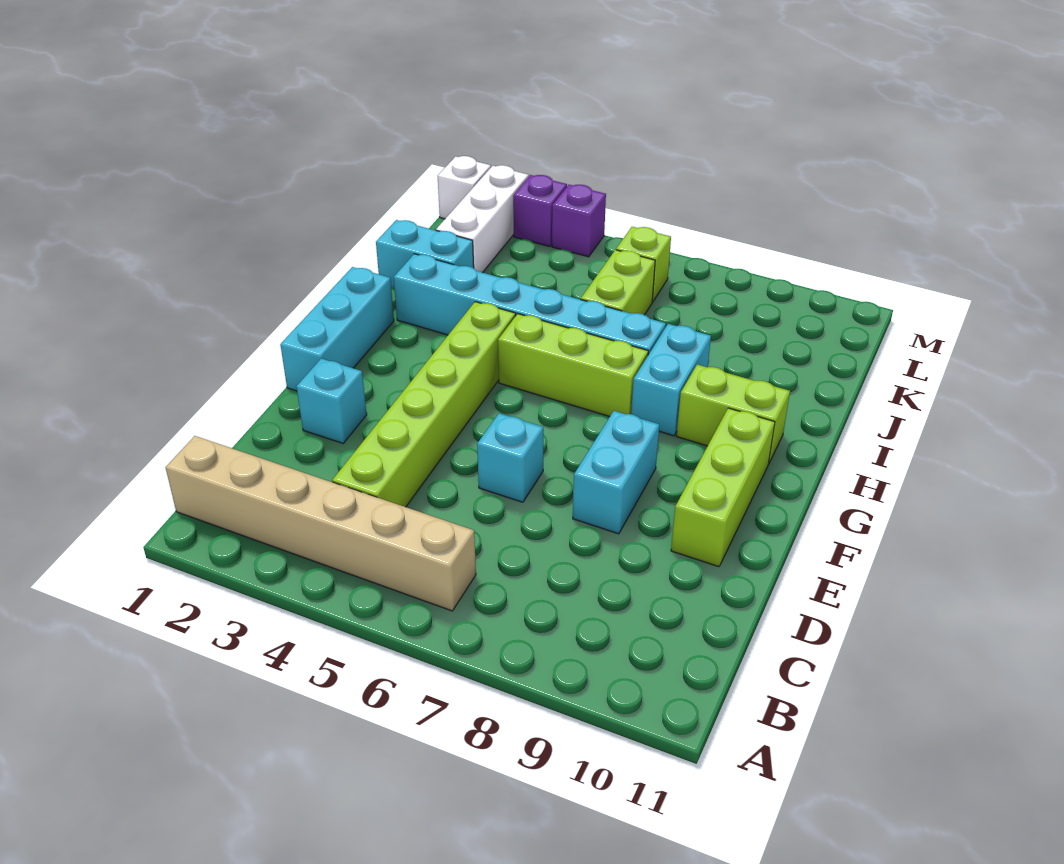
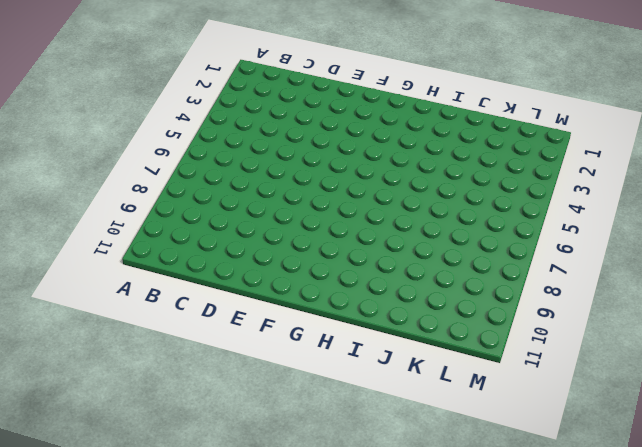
none -> tan brick B1:B6 level 1
none -> lime brick C4:H4 level 1
none -> cyan brick E2 level 1

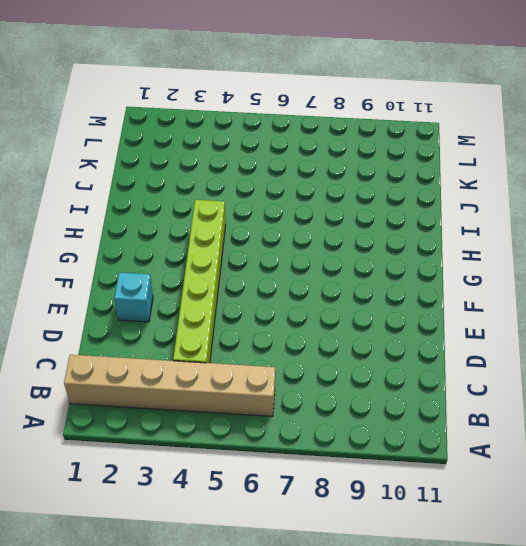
none -> cyan brick E6 level 1
none -> cyan brick E8:F8 level 1
none -> lime brick E10:G10 level 1

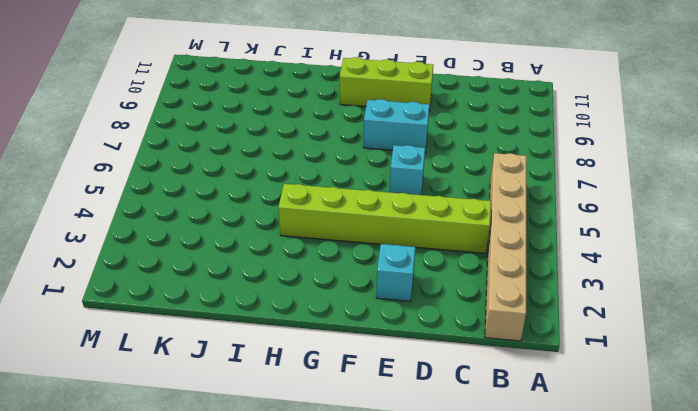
none -> cyan brick F1:H1 level 1
none -> lime brick H5:H7 level 1
none -> cyan brick H8:I8 level 1

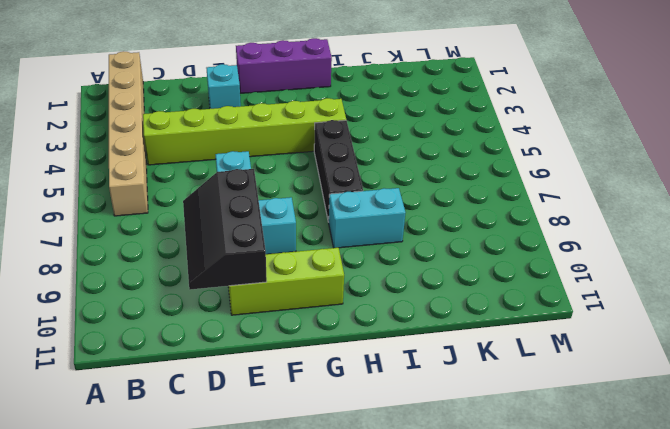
black slope D8:E10 level 2 top E -> none
purple brick F1:H1 level 1 -> cyan brick F1:H1 level 1
black brick H5:H7 level 1 -> lime brick H5:H7 level 1
none -> lime brick H9:H10 level 1
none -> cyan brick I2:I7 level 1
none -> cyan brick J1:J2 level 1

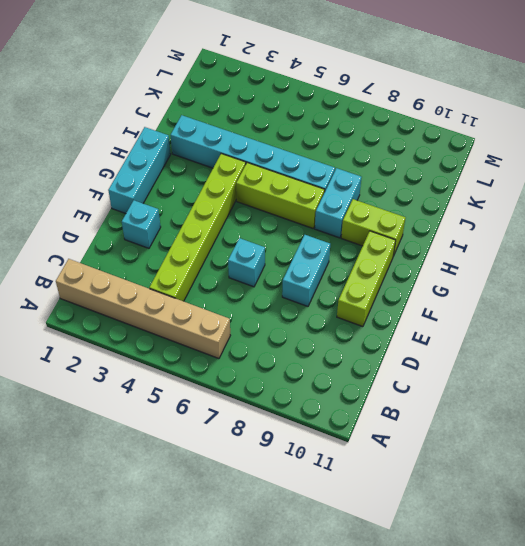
none -> cyan brick J1:J2 level 1
none -> lime brick J6:K6 level 1
none -> white brick K2:M2 level 1

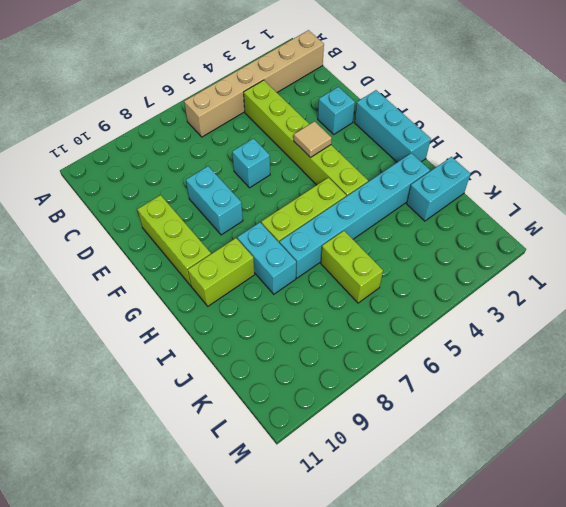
tan tile F4 level 2 -> none
none -> white brick K2:M2 level 1
none -> lime brick L6 level 1
none -> white brick M1 level 1

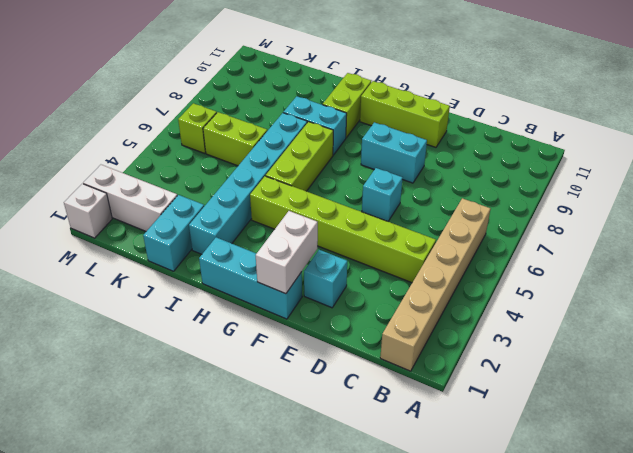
white brick F1:F2 level 2 -> none
none -> purple brick M3 level 1
none -> purple brick M4 level 1

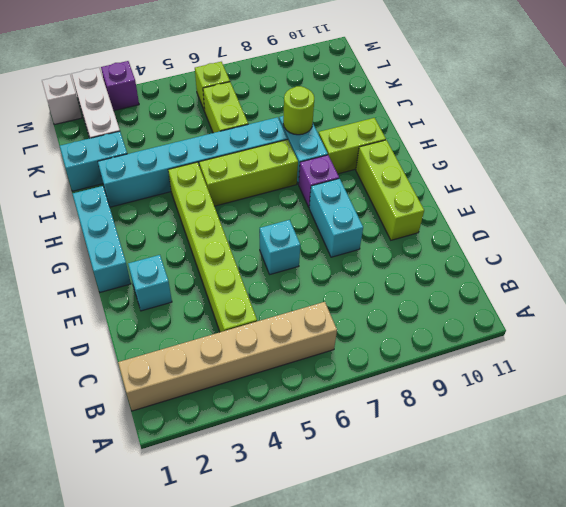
purple brick G8 level 1 -> purple brick M4 level 1
lime round brick I8 level 2 -> none

